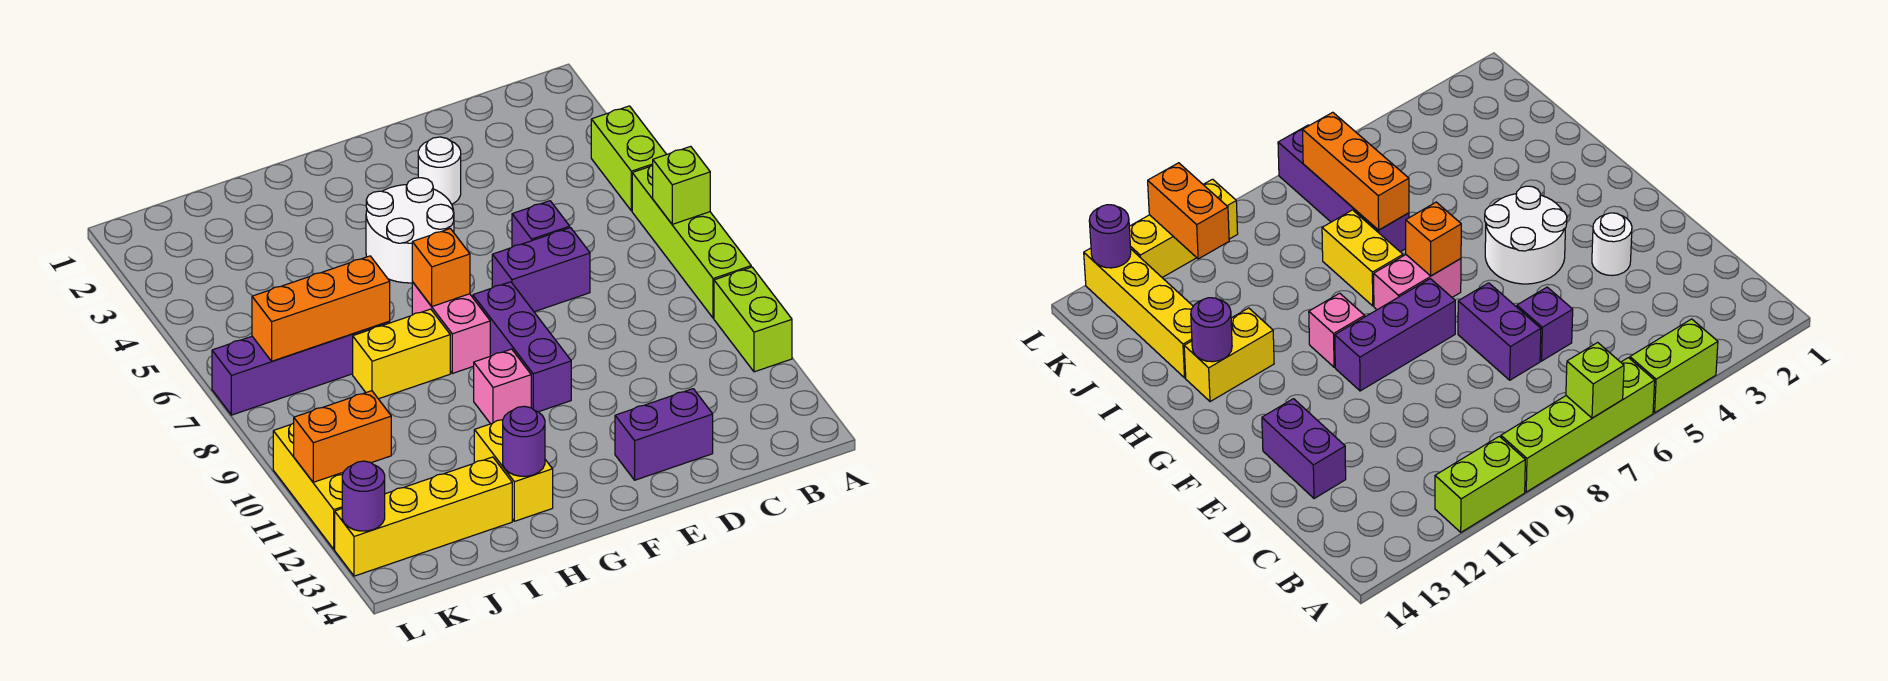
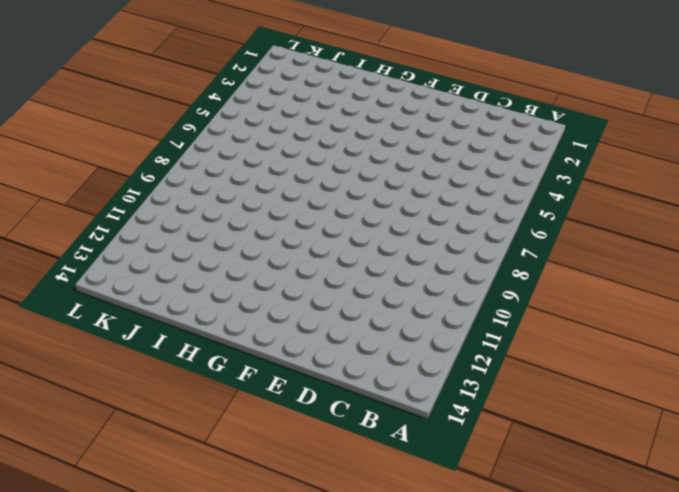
none -> lime brick A4:A5 level 1
none -> lime brick A6:A9 level 1
none -> lime brick A10:A11 level 1

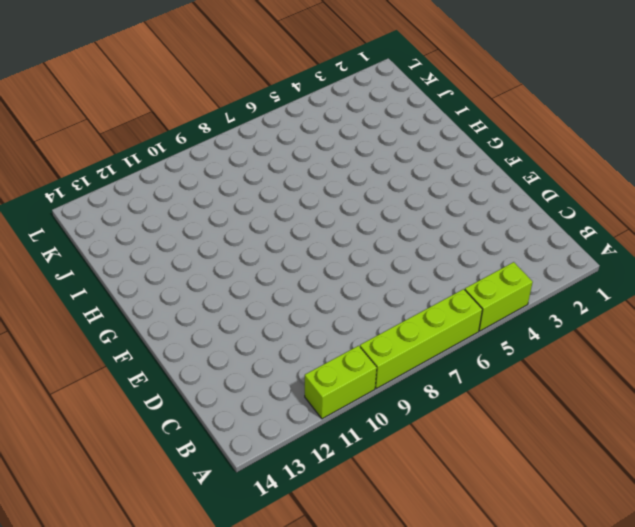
none -> purple brick D6 level 1
none -> purple brick D7:E7 level 1
none -> purple brick D13:E13 level 1

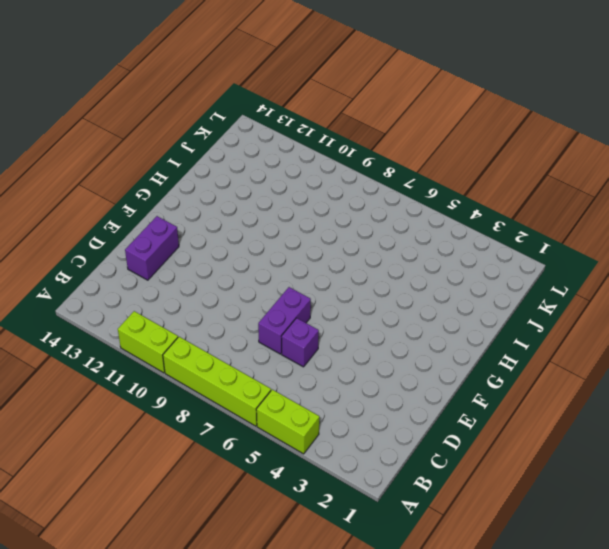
none -> white round brick E3 level 1
none -> white round brick F4:G5 level 1
none -> purple brick F8:F10 level 1

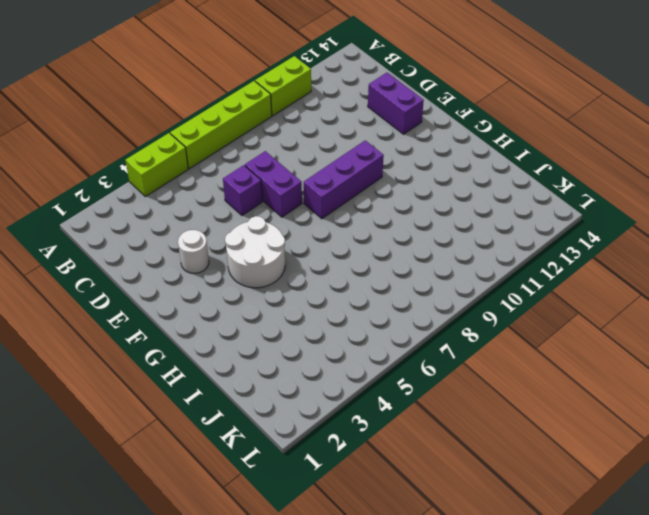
none -> pink brick G7:G8 level 1
none -> pink brick G10 level 1
none -> yellow brick H8:I8 level 1

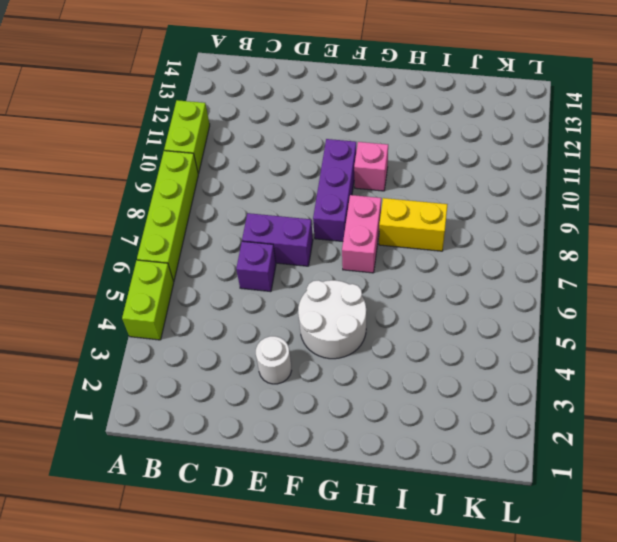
none -> purple brick D13:E13 level 1
none -> yellow brick H12:H13 level 1
none -> purple brick I7:L7 level 1

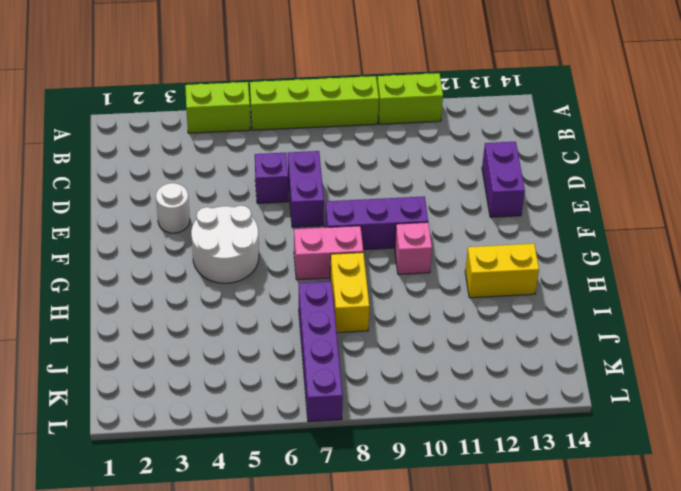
none -> yellow brick I13:L13 level 1
none -> yellow brick L10:L12 level 1
none -> lime brick A7 level 2

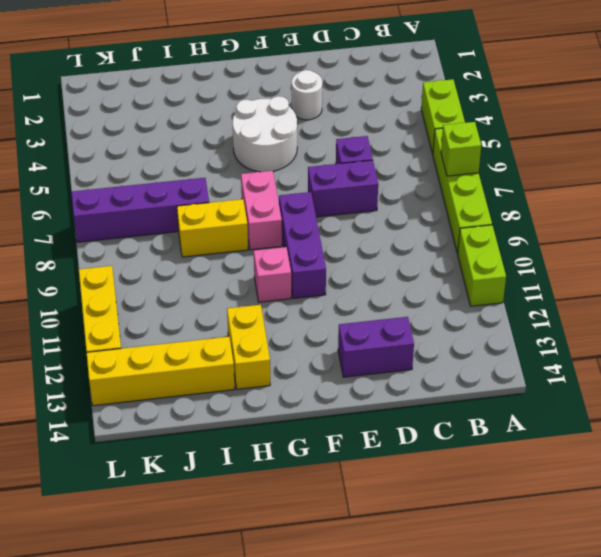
none -> orange brick G7 level 2
none -> purple round brick H13 level 2
none -> orange brick I7:K7 level 2

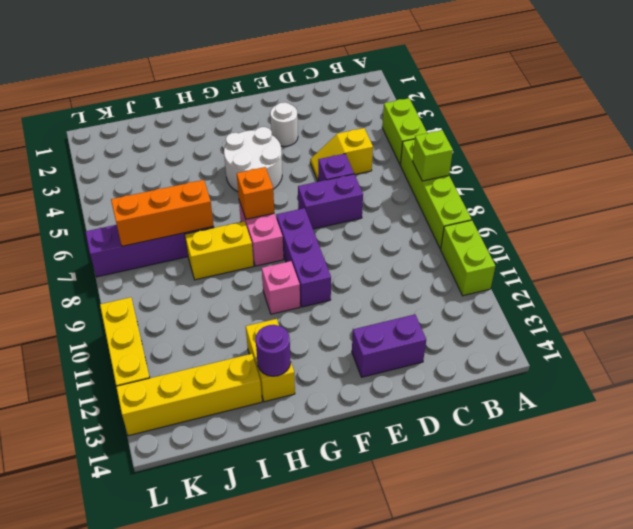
yellow slope C5:D5 level 1 top C -> none
none -> orange brick K11:L11 level 2
none -> purple round brick L13 level 2

